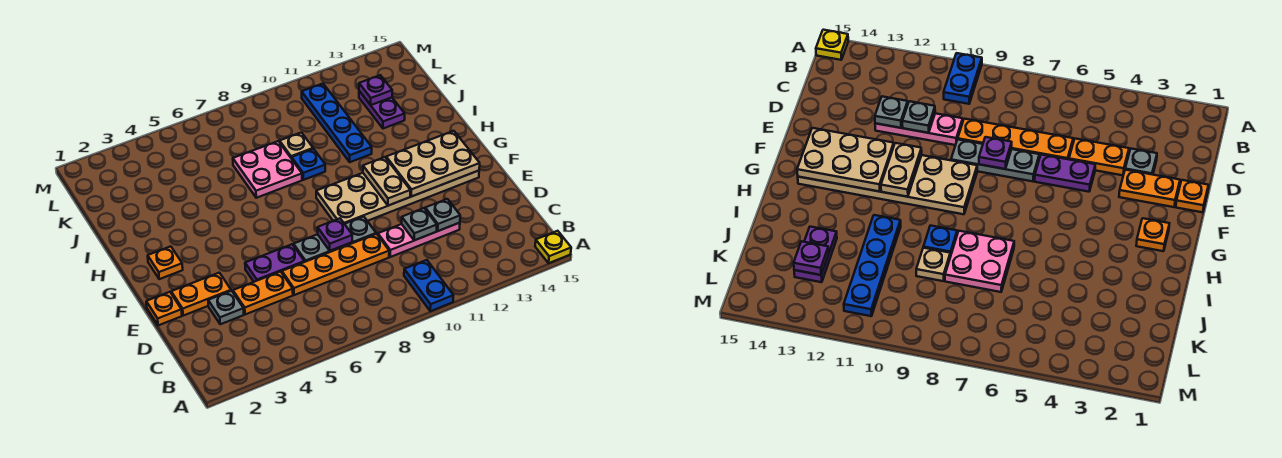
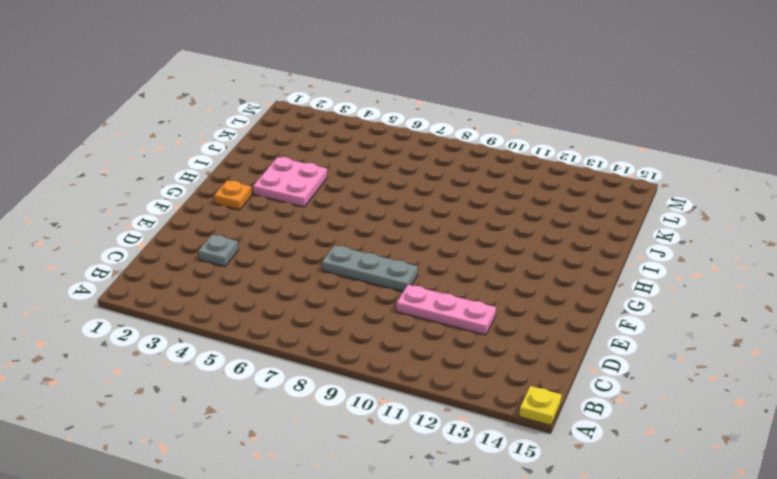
pink plate H3:I4 level 1 -> pink plate I7:J8 level 1
none -> blue plate A10:B10 level 1
none -> orange plate D4:D5 level 1
none -> orange plate D6:D9 level 1

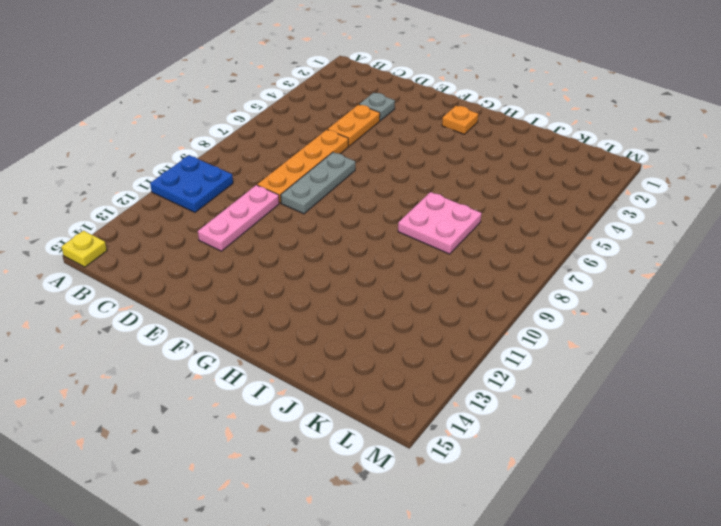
blue plate A10:B11 level 1 -> blue plate A10:B10 level 1
none -> orange plate E1 level 1
none -> orange plate E2:E3 level 1
none -> purple plate E5:E6 level 1

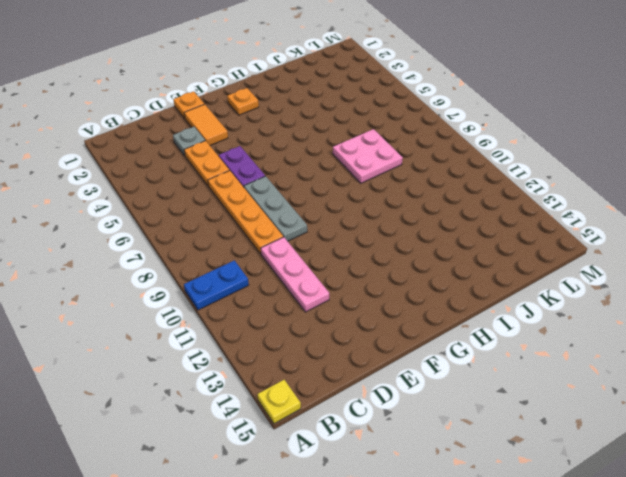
orange tile E2:E3 level 1 -> orange plate E2:E3 level 1
none -> tan plate F9:G14 level 1
none -> blue plate I9 level 1
none -> blue plate I11:L11 level 1

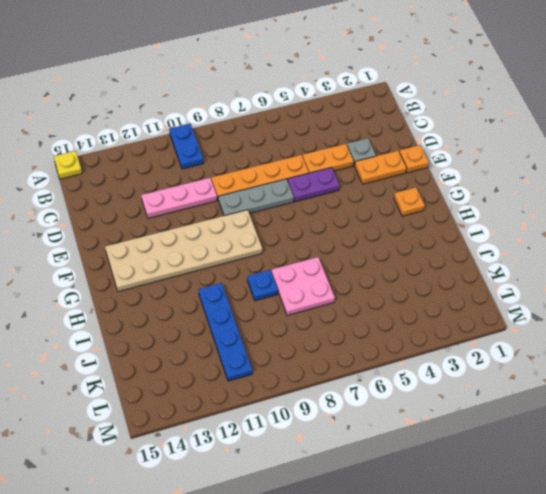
none -> tan plate J9 level 1
none -> purple plate J13:K13 level 1
none -> grey plate D11 level 2

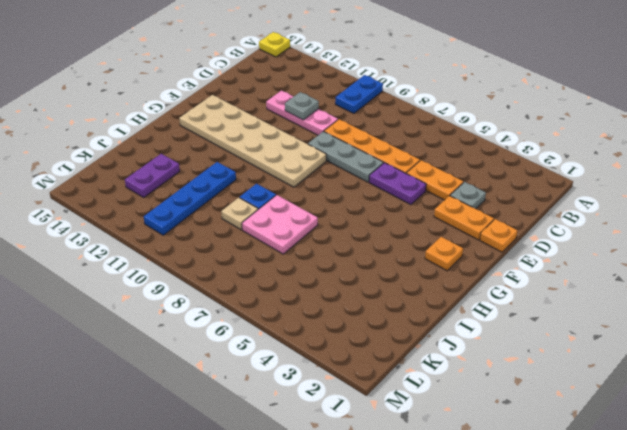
none -> grey plate D12 level 2
none -> purple plate E8 level 2
none -> tan plate F11:G11 level 2

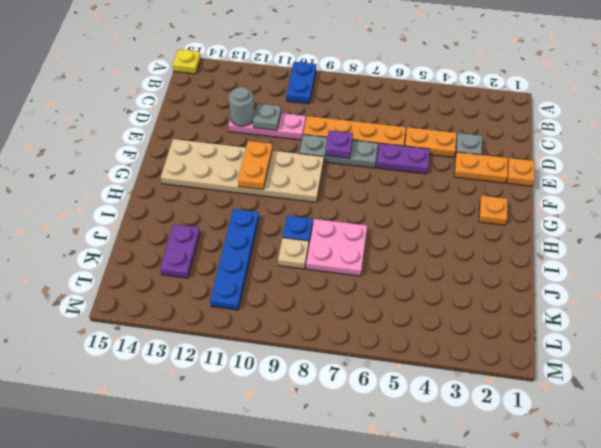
grey round brick D12 level 2 -> grey plate D12 level 2
orange plate F11:G11 level 2 -> tan plate F11:G11 level 2
none -> tan plate F12:G14 level 2
none -> purple plate K13 level 2

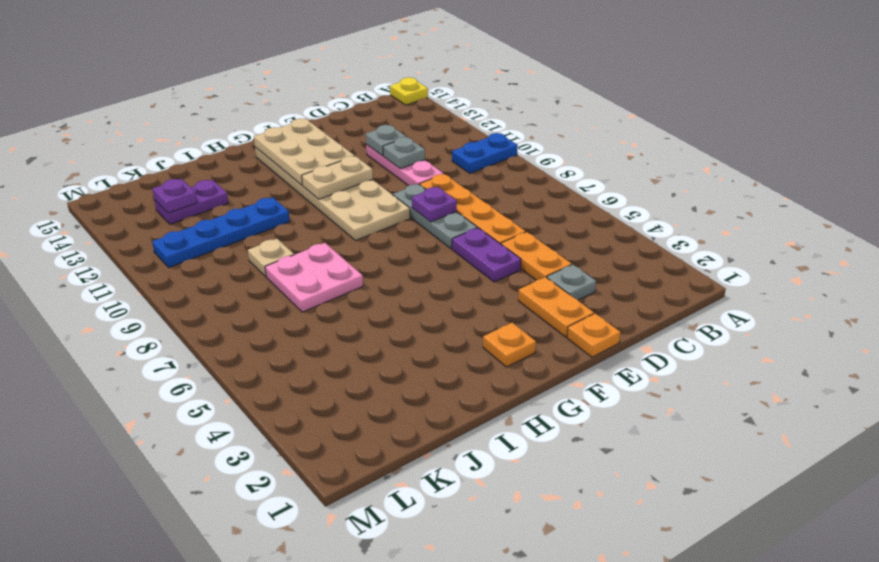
none -> blue plate I9 level 1

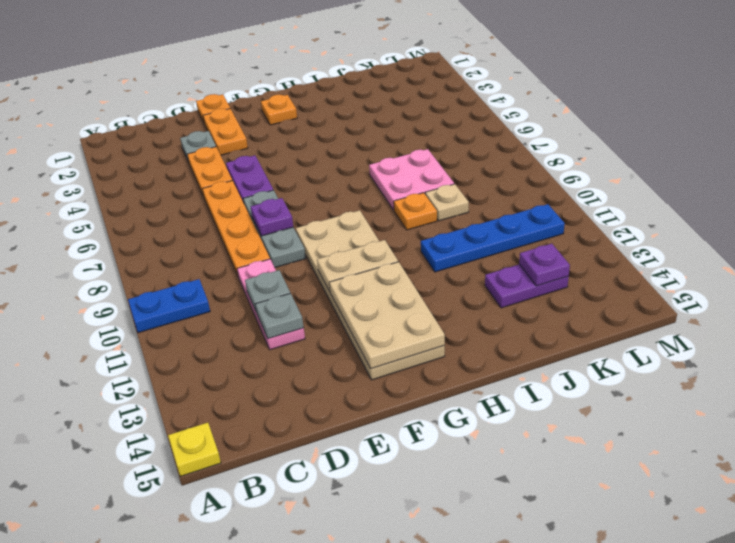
orange plate I9 level 1 -> blue plate I9 level 1

